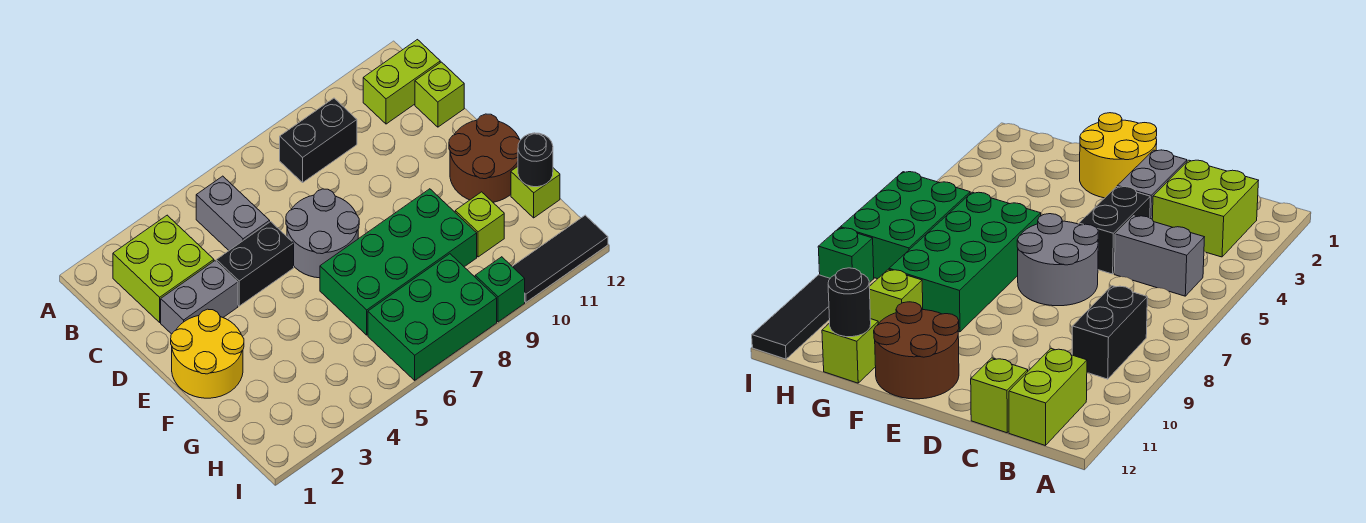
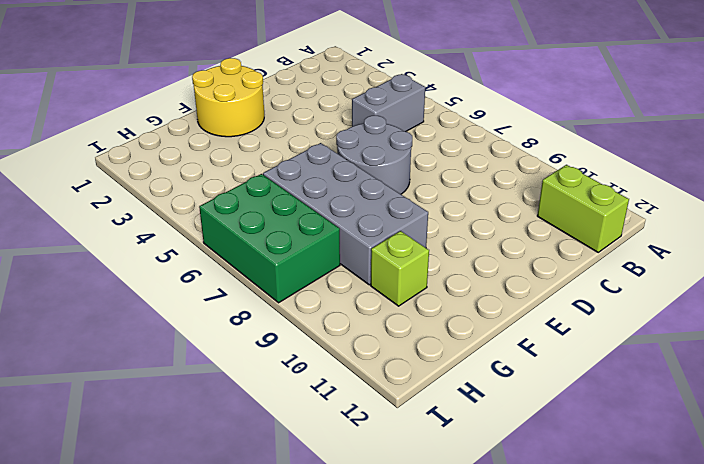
grey brick F6:G9 level 1 -> green brick F6:G9 level 1
none -> lime brick B2:C3 level 1
none -> black brick B8:B9 level 1
none -> lime brick C12 level 1

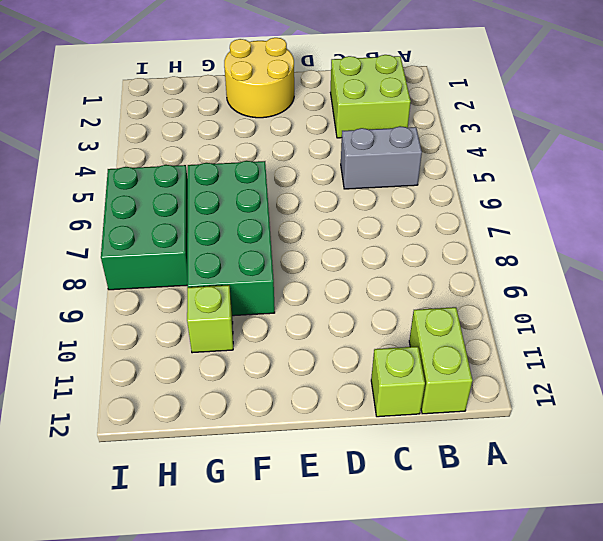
none -> black brick B8:B9 level 1
none -> grey brick D2:D3 level 1
none -> black brick D4:D5 level 1

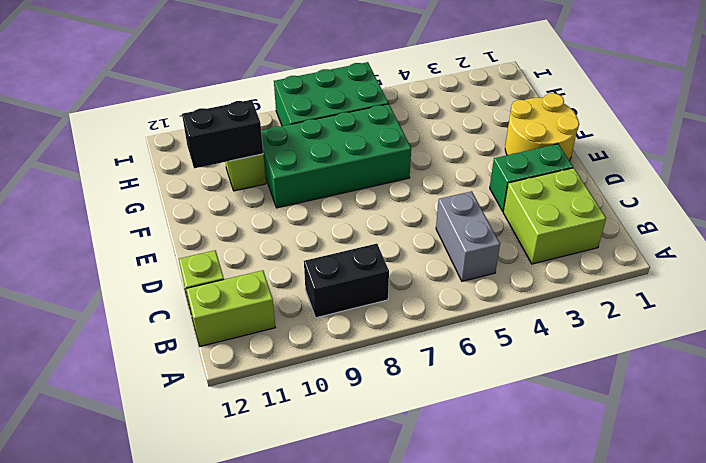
green brick D2:D3 level 1 -> grey brick D2:D3 level 1
black brick G10:G11 level 2 -> black brick D4:D5 level 1
none -> grey round brick D6:E7 level 1
none -> brown round brick E11:F12 level 1
none -> lime brick G12 level 1

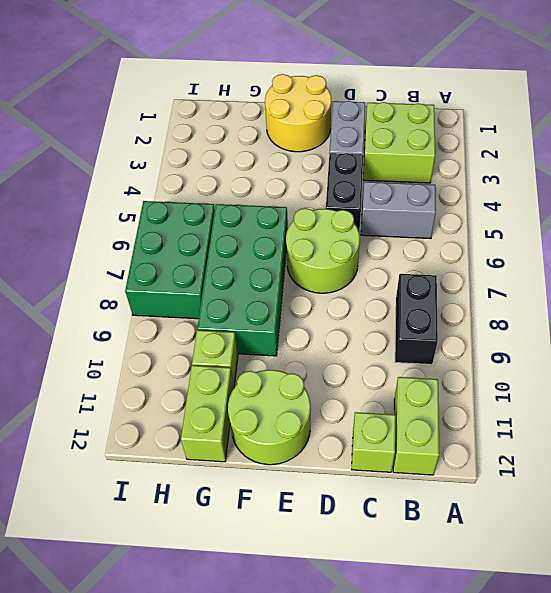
lime round brick D6:E7 level 1 -> grey round brick D6:E7 level 1
lime round brick E11:F12 level 1 -> brown round brick E11:F12 level 1
lime brick G11:G12 level 1 -> lime brick G12 level 1
none -> green brick I9 level 1
none -> black tile I10:I12 level 1
none -> black round brick G12 level 2

